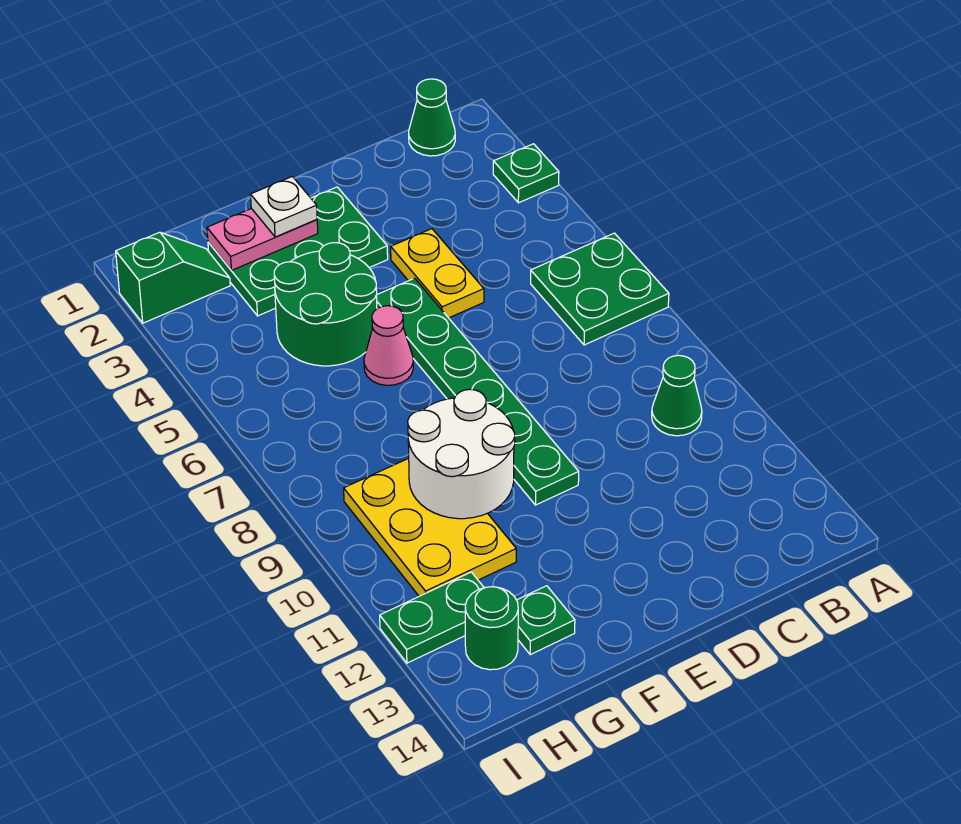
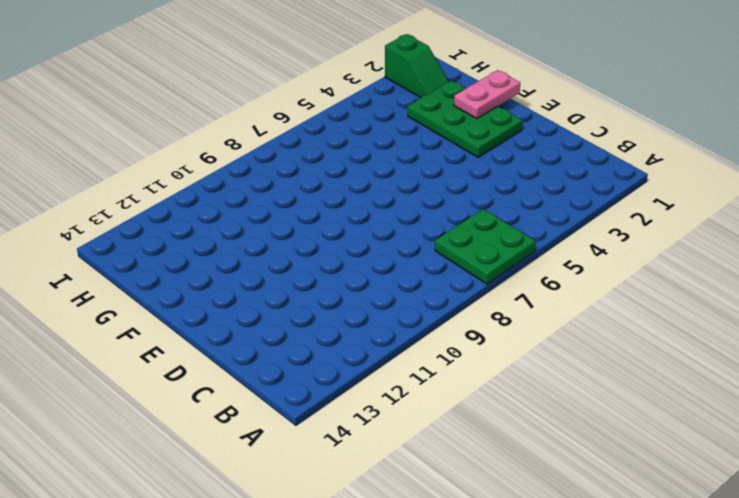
pink plate F1:F2 level 2 -> pink plate F2:G2 level 2
none -> green plate A3 level 1
none -> green cone B1 level 1
none -> green cone B10 level 1

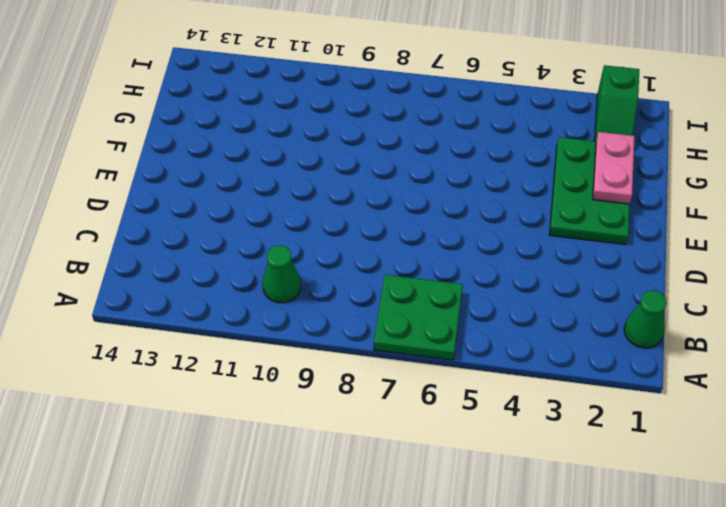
none -> green plate A3 level 1
none -> yellow plate D4:D5 level 1
none -> green plate E5:E10 level 1

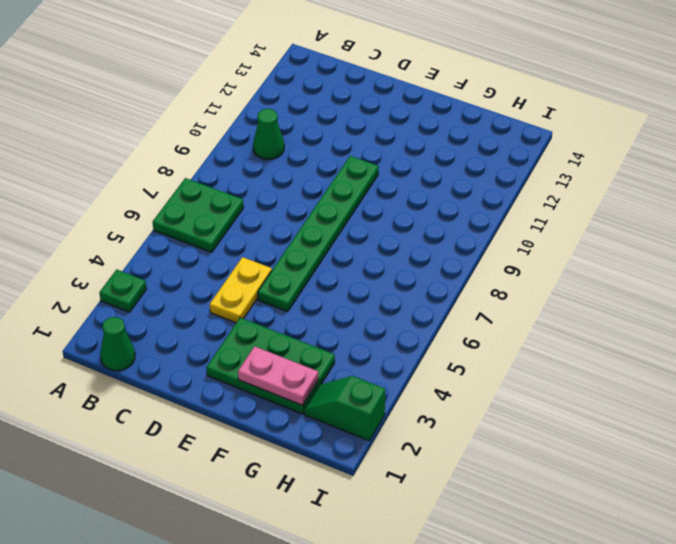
none -> green round brick F4:G5 level 1
none -> pink cone F6 level 1
none -> yellow plate G9:H11 level 1

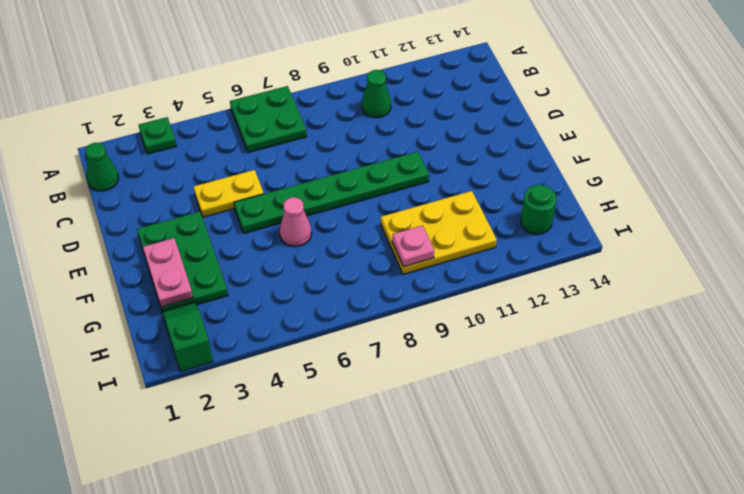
pink plate H9 level 2 -> none
none -> green round brick F4:G5 level 1
none -> green plate G13 level 1
none -> green plate H12:I12 level 1

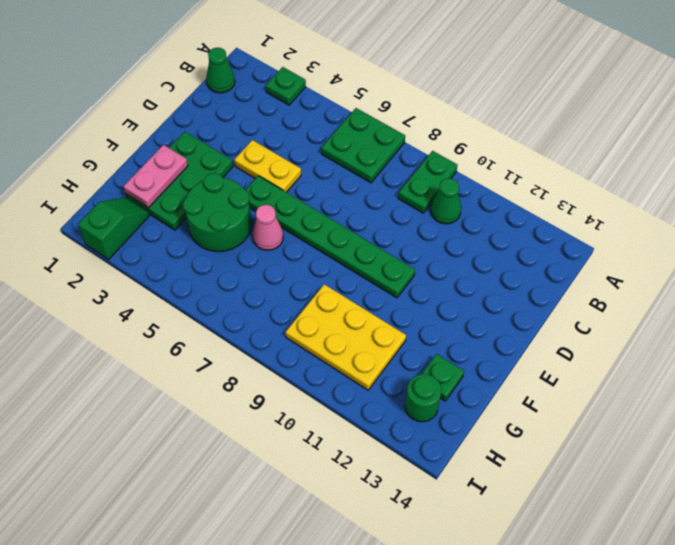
green plate A9:B9 level 1 -> green plate H12:I12 level 1
none -> white round brick F9:G10 level 2
none -> white plate F2 level 3

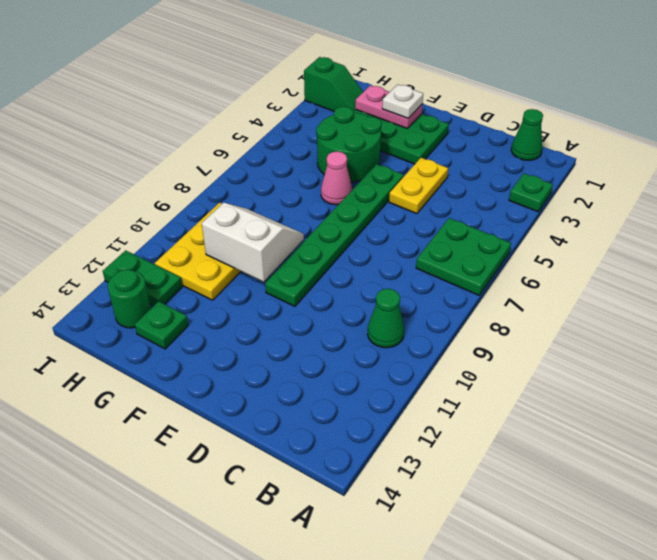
white slope F9:G10 level 2 top 10 -> white round brick F9:G10 level 2

